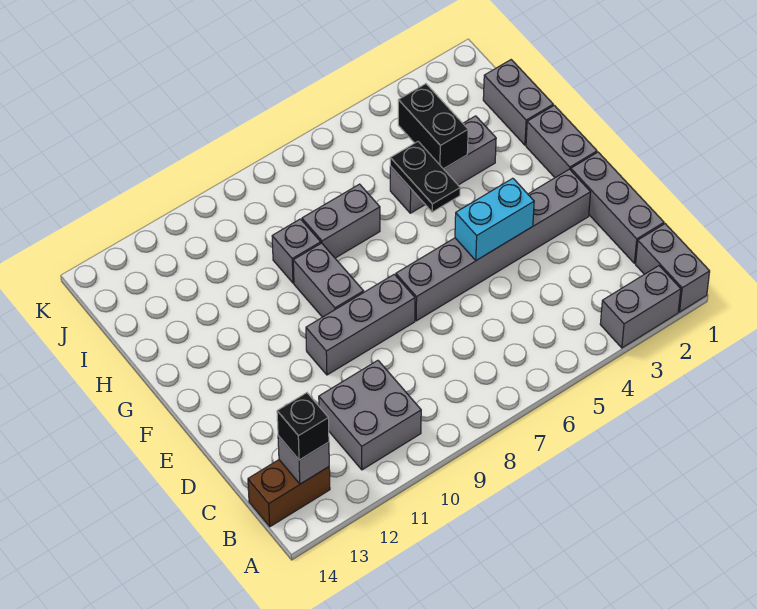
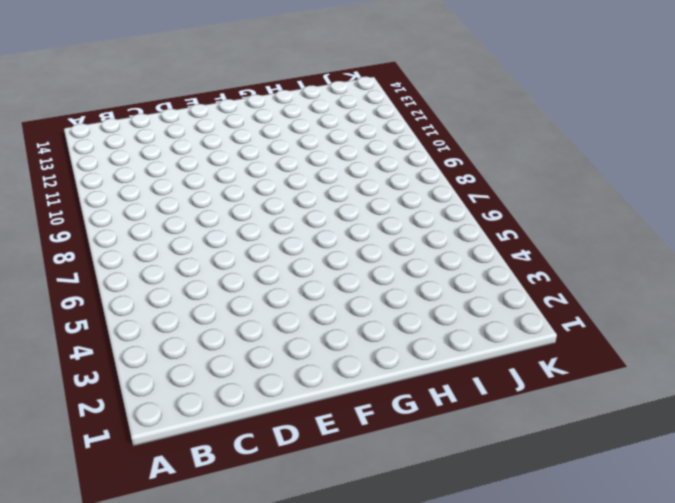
none -> grey brick A1:B1 level 1
none -> grey brick A2:A3 level 1
none -> grey brick B10:C11 level 1

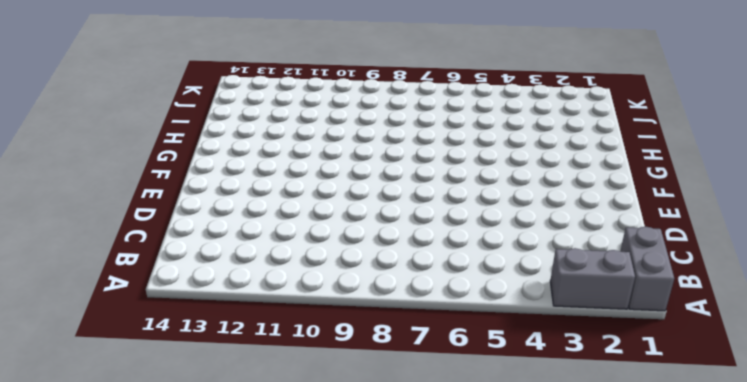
none -> grey brick B10:C11 level 1
none -> brown brick B13:B14 level 1
none -> grey brick C1:E1 level 1

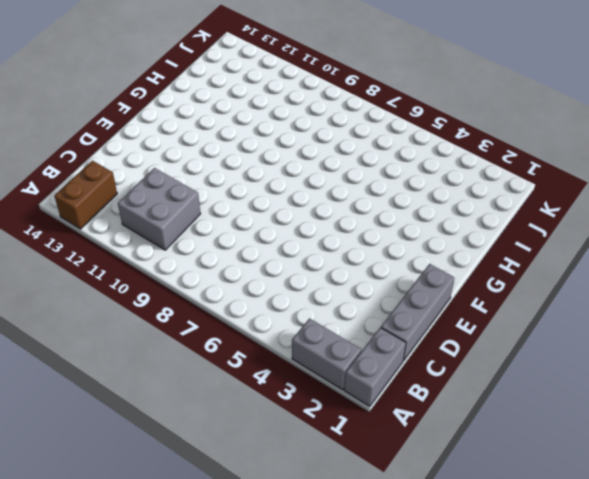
brown brick A13:B13 level 1 -> brown brick B13:B14 level 1
none -> grey brick E2:E7 level 1
none -> grey brick E8:E10 level 1
none -> grey brick F1:G1 level 1

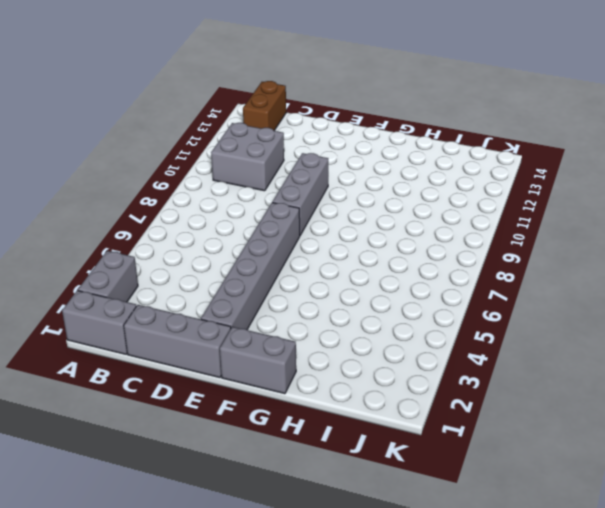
none -> grey brick F9:G9 level 1
none -> grey brick H1:I1 level 1
none -> grey brick H3:H5 level 1

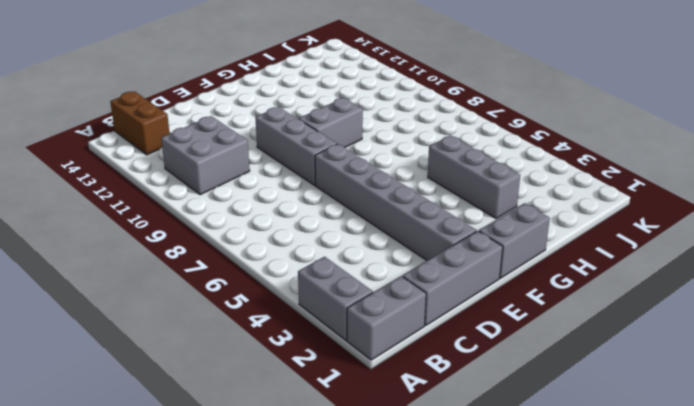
none -> grey brick H1:I1 level 1
none -> grey brick H7:H8 level 1
none -> grey brick H9 level 1

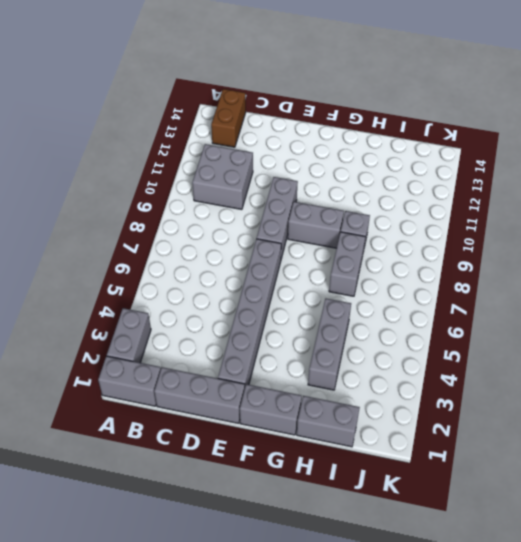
none -> grey brick B13 level 2
none -> cyan brick E4:E5 level 2
none -> black plate G5:H5 level 2

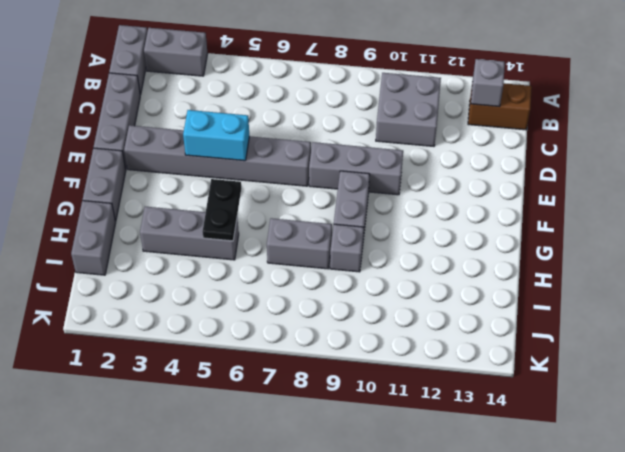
none -> black brick H4:I4 level 2
none -> black brick B13 level 3

